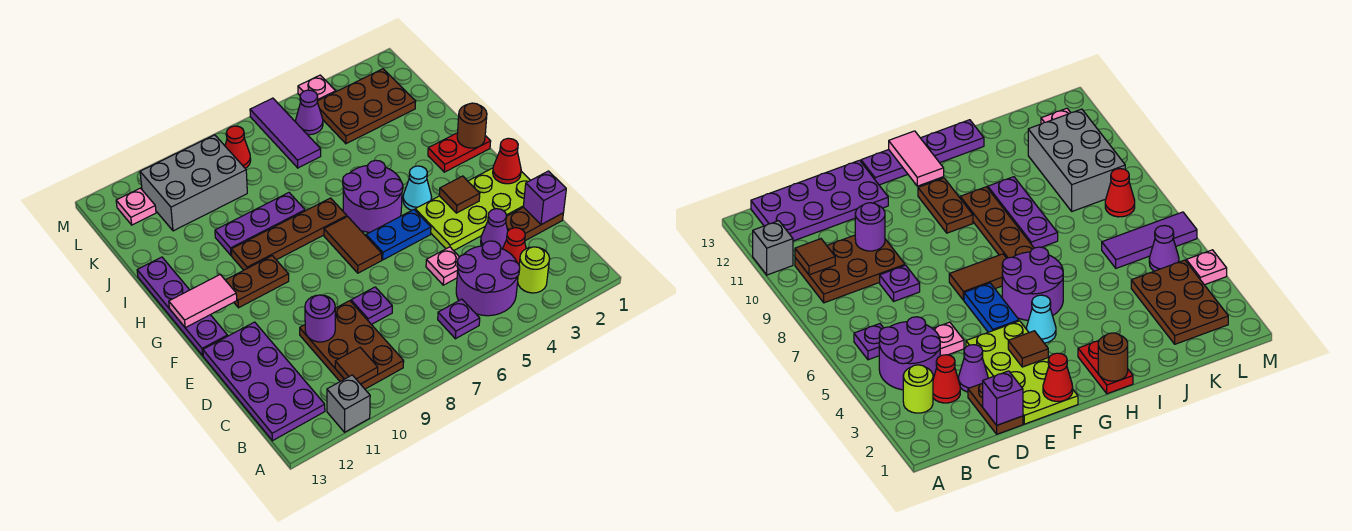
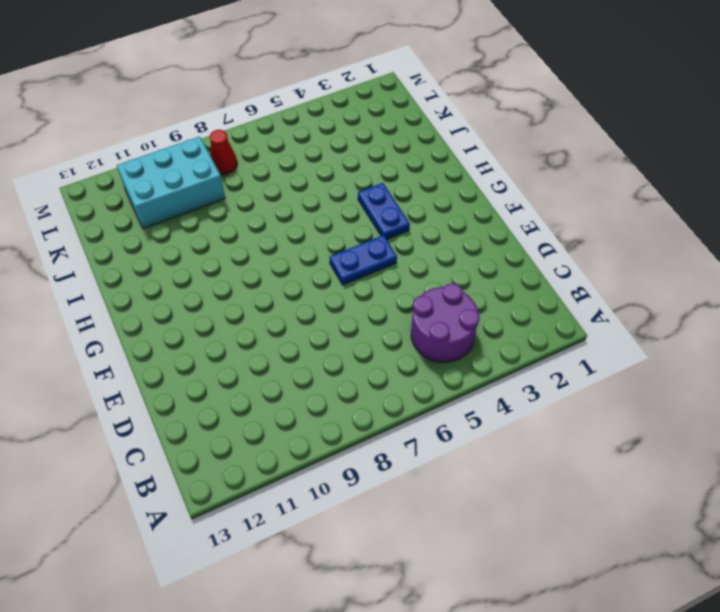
blue plate G4:H4 level 1 -> cyan cone G4 level 1
cyan brick K9:L11 level 1 -> grey brick K9:L11 level 1
none -> grey brick A11 level 1
none -> lime round brick B3 level 1
none -> purple plate B6 level 1
none -> brown plate B9:D10 level 1

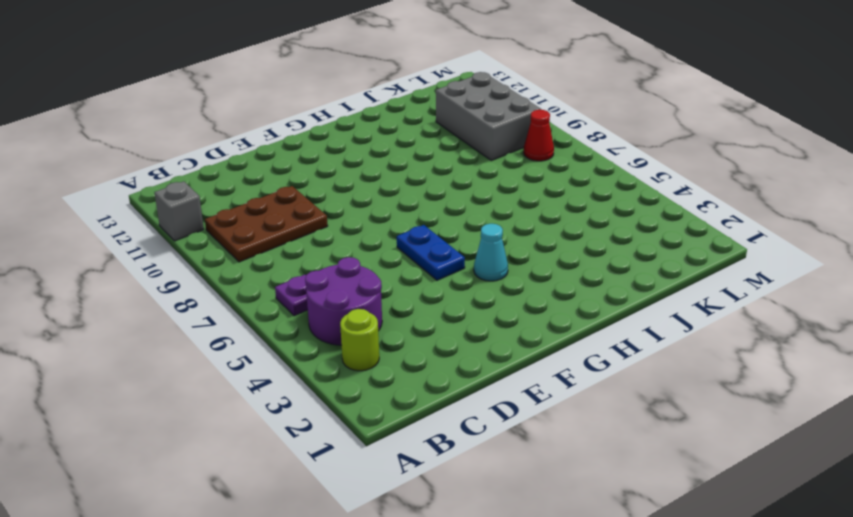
none -> purple plate B12:E13 level 1
none -> red cone C3 level 1
none -> brown plate D1:D2 level 1
none -> purple cone D3 level 1

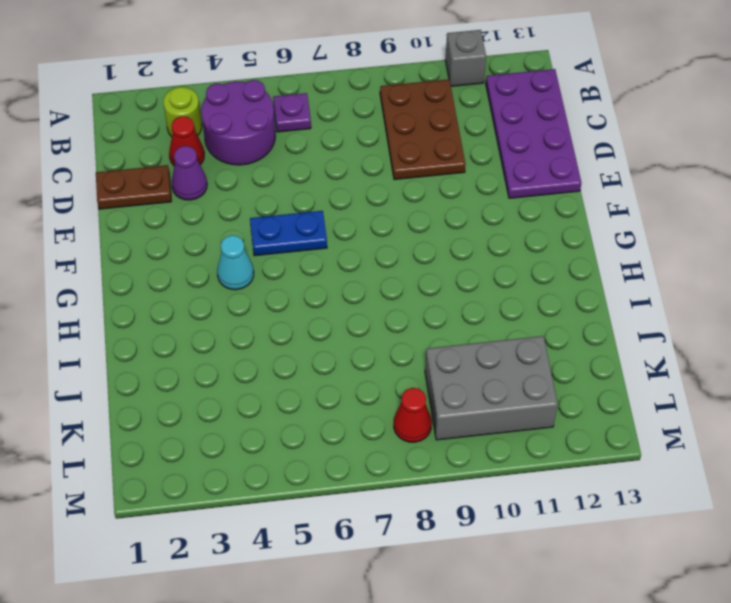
none -> pink plate D5 level 1
none -> purple plate D8 level 1
none -> lime plate E1:F4 level 1
none -> brown tile F7:G7 level 1

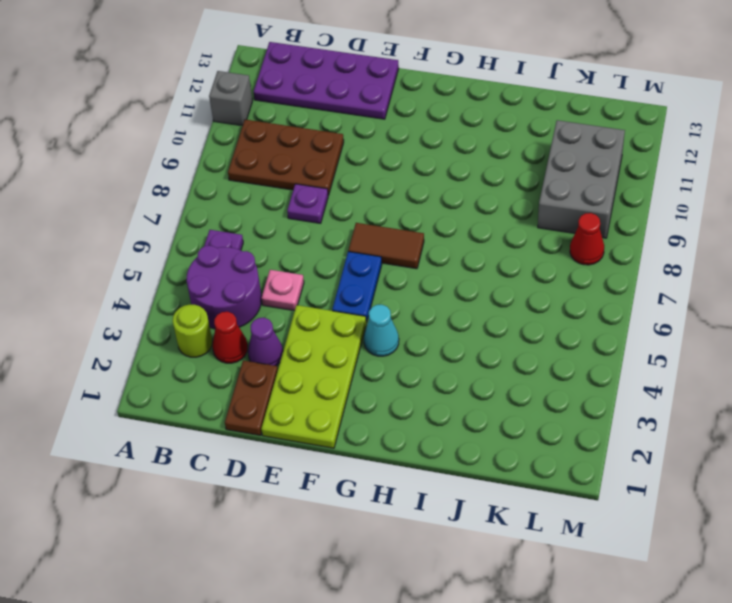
none -> purple plate F13:I13 level 1
none -> purple round brick G5:H6 level 1
none -> brown plate G10:G11 level 1
none -> red plate H1:H2 level 1

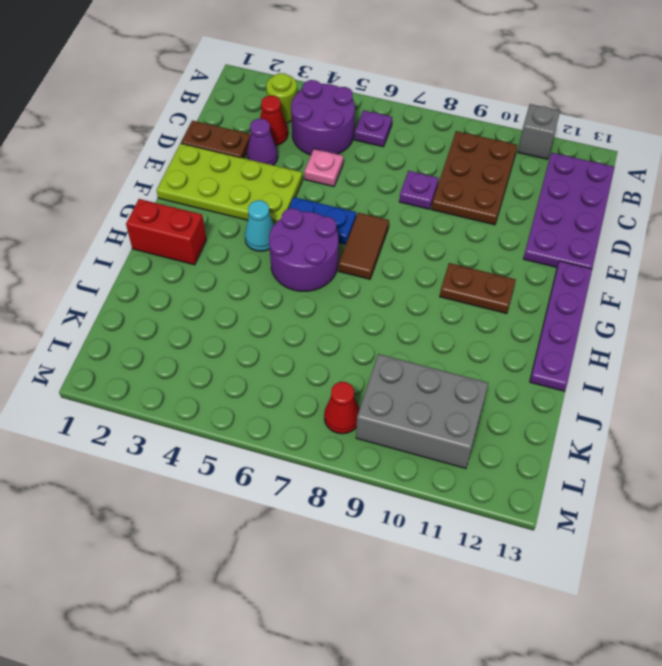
red brick H1:H2 level 1 -> red plate H1:H2 level 1
none -> brown plate H7:H10 level 1
none -> purple plate I8:I10 level 1
none -> brown plate K2:L4 level 1
none -> purple tile K6:M6 level 1

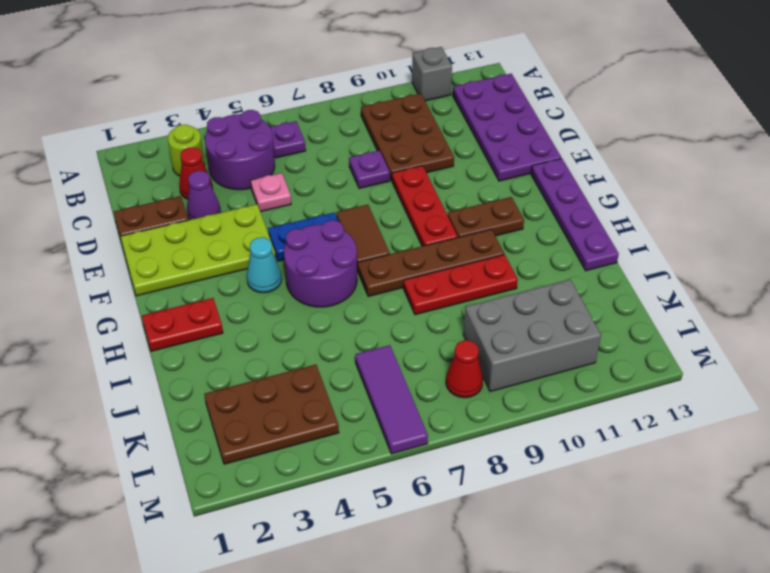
red plate E9:G9 level 1 -> none
red plate I8:I10 level 1 -> purple plate I8:I10 level 1
none -> purple cone L5 level 1
none -> pink plate L12 level 1
none -> pink plate M4 level 1
none -> brown tile B10 level 2

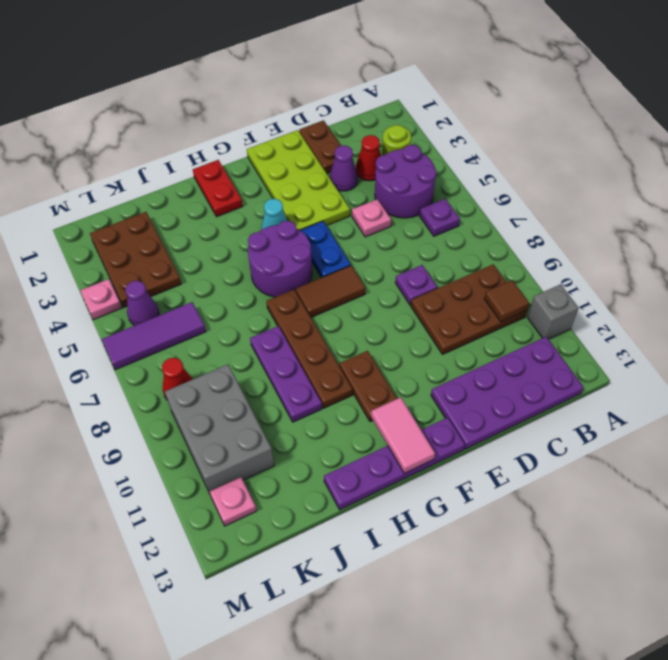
none -> purple brick D1 level 2
none -> purple round brick D10 level 2
none -> red cone F1 level 2
none -> brown tile F3 level 2

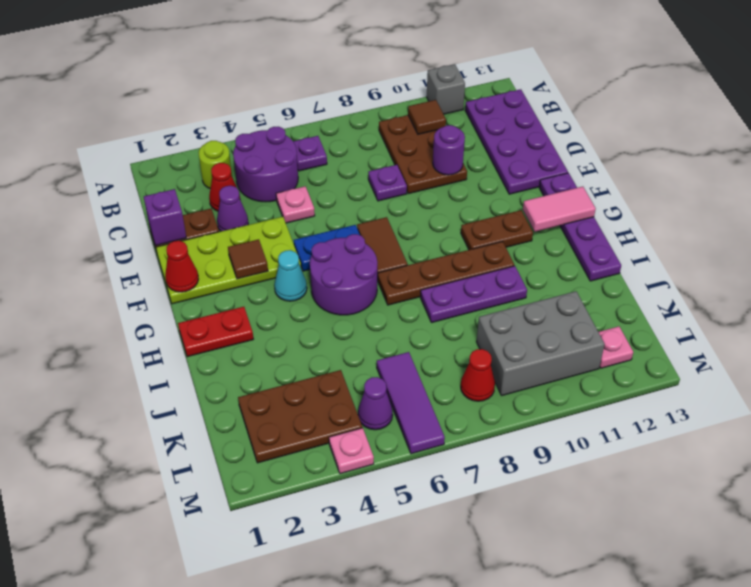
none -> brown round brick H1 level 2

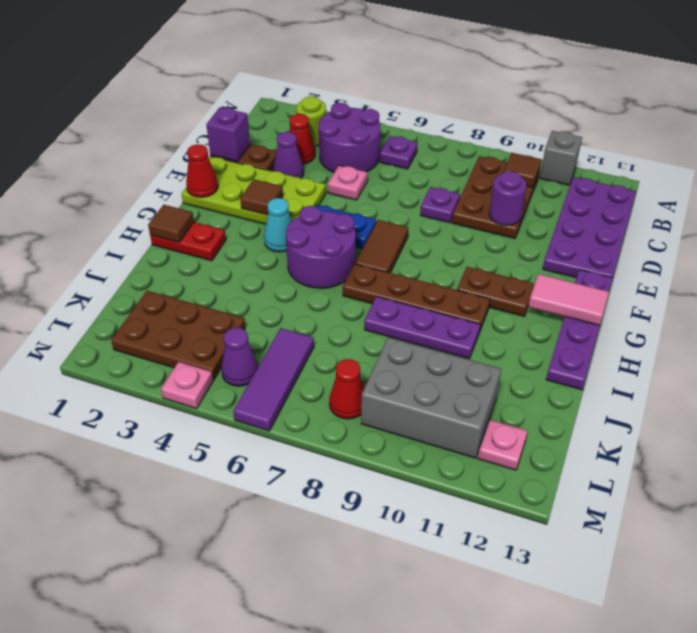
brown tile H1 level 2 -> brown round brick H1 level 2

